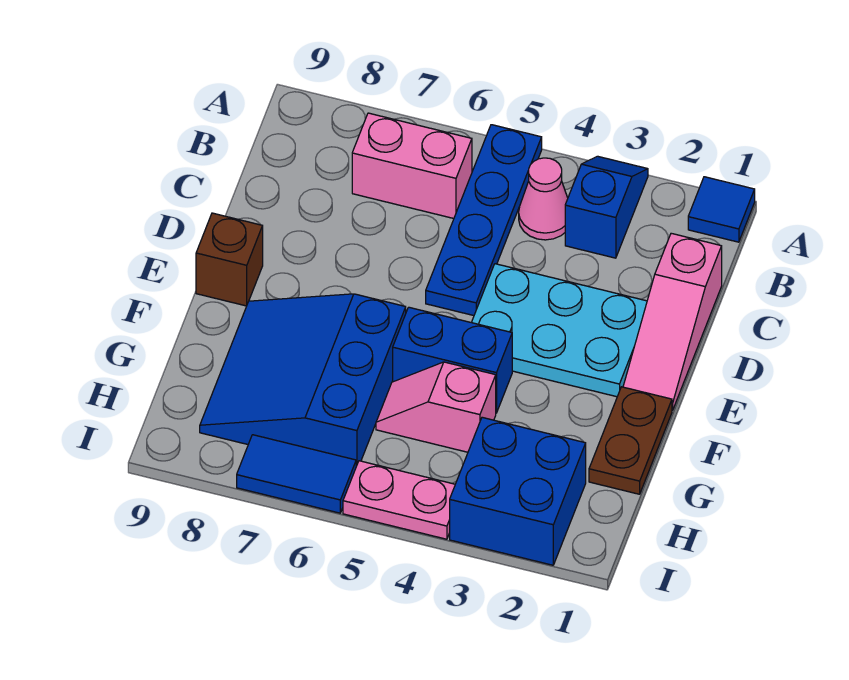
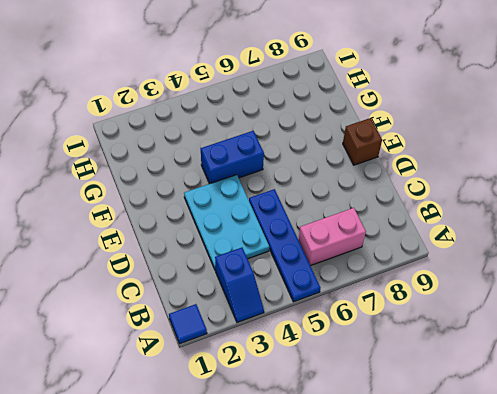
cyan plate C3:E4 level 1 -> cyan plate D2:E4 level 1
none -> pink cone B4 level 1
none -> pink slope C1:E1 level 1 top C
none -> brown plate F1:G1 level 1

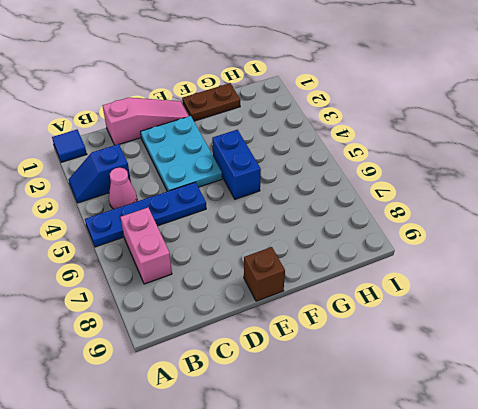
none -> blue slope F6:H8 level 1 top 6
none -> pink slope G4:G5 level 1 top 4
none -> blue brick H2:I3 level 1

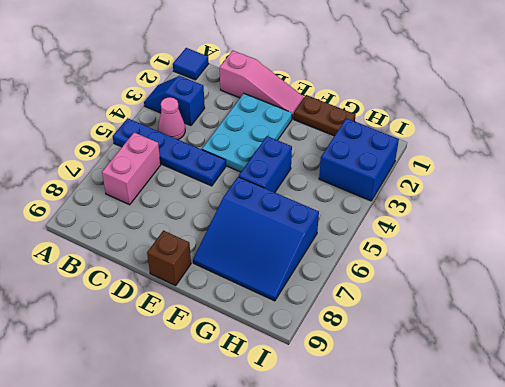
none -> pink slope G4:G5 level 1 top 4
none -> pink plate I4:I5 level 1
none -> blue tile I6:I7 level 1

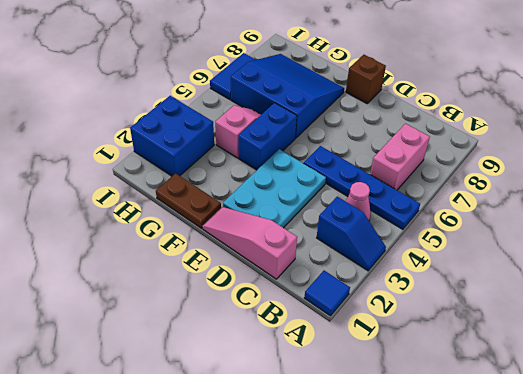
none -> pink plate I4:I5 level 1

